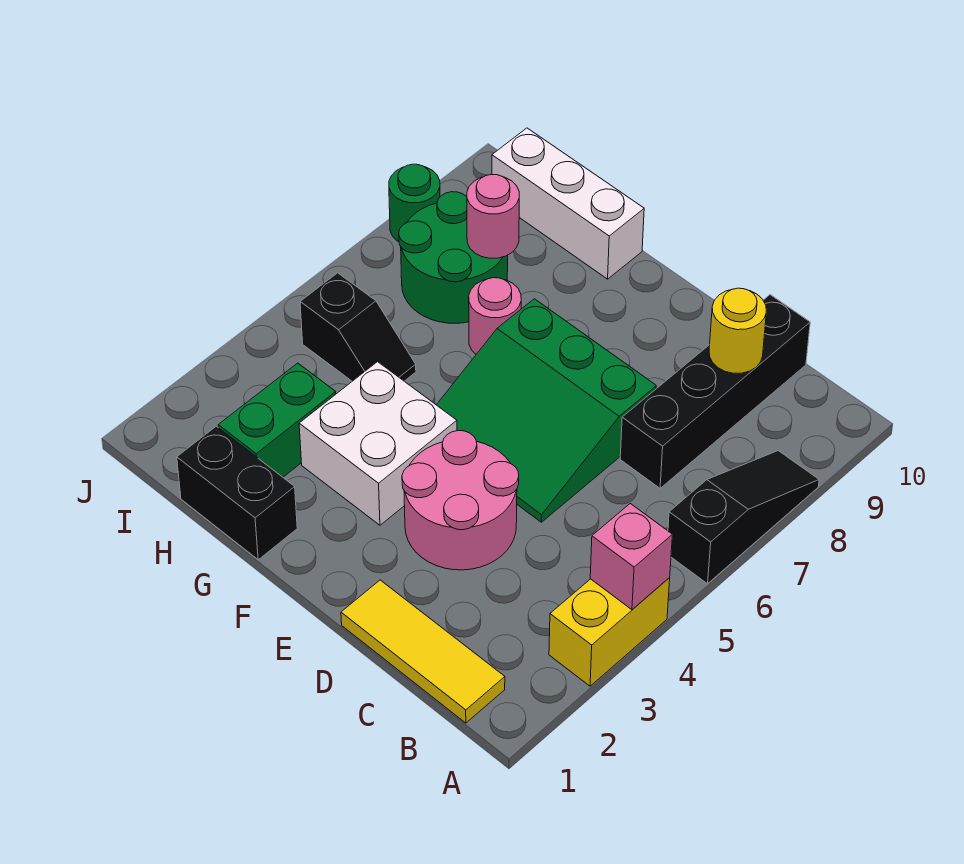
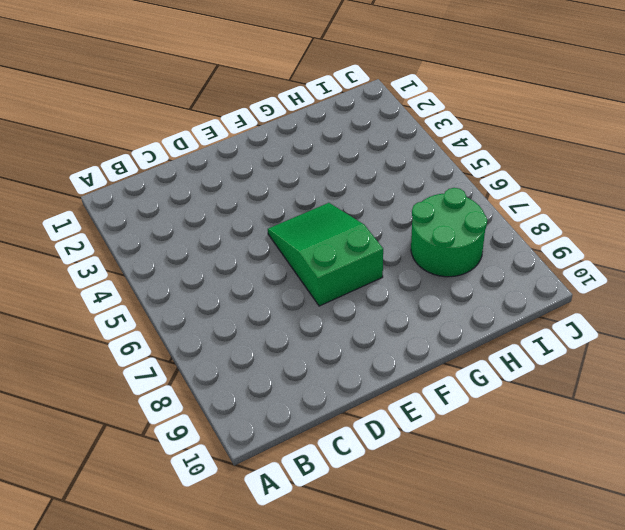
green slope E5:F7 level 1 top 7 -> green slope D5:F7 level 1 top 7
none -> yellow brick A3:A4 level 1
none -> black slope A6:A8 level 1 top 6
none -> yellow tile B1:D1 level 1

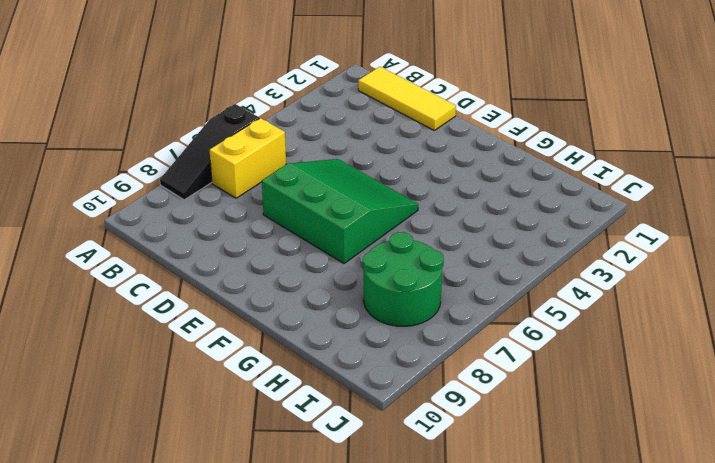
yellow brick B6:B7 level 1 -> yellow brick A3:A4 level 1
none -> black brick C7:C10 level 1
none -> pink round brick D3:E4 level 1
none -> white brick F3:G4 level 1

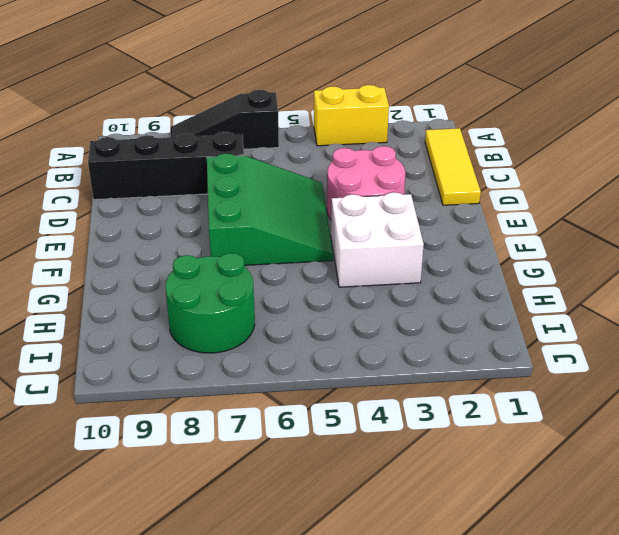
none -> black brick G1:H1 level 1
none -> pink round brick G7 level 1
none -> white brick G10:I10 level 1

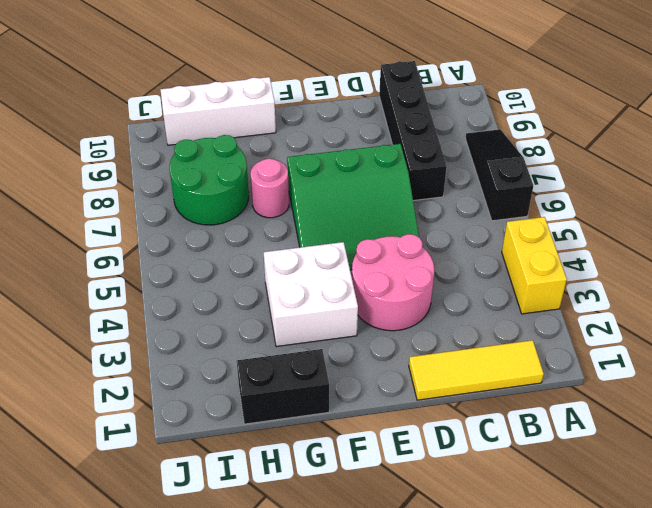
none -> green brick H2:H3 level 1
none -> black slope H5:I5 level 1 top I
none -> green round brick J8 level 1

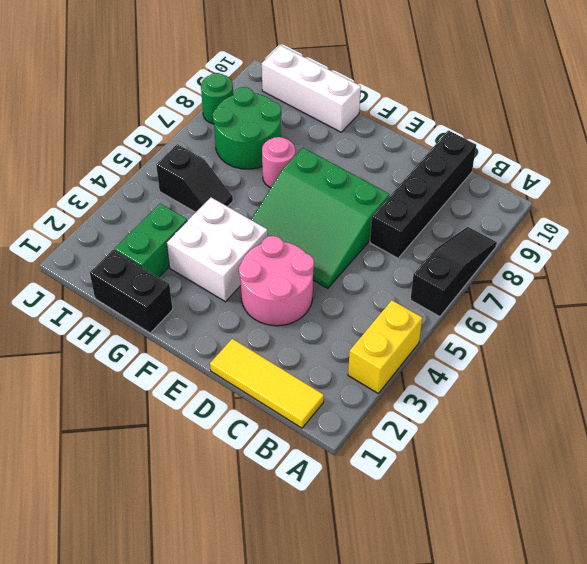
none -> pink brick A4 level 2
none -> yellow round brick C9 level 2
none -> pink round brick H8 level 2

